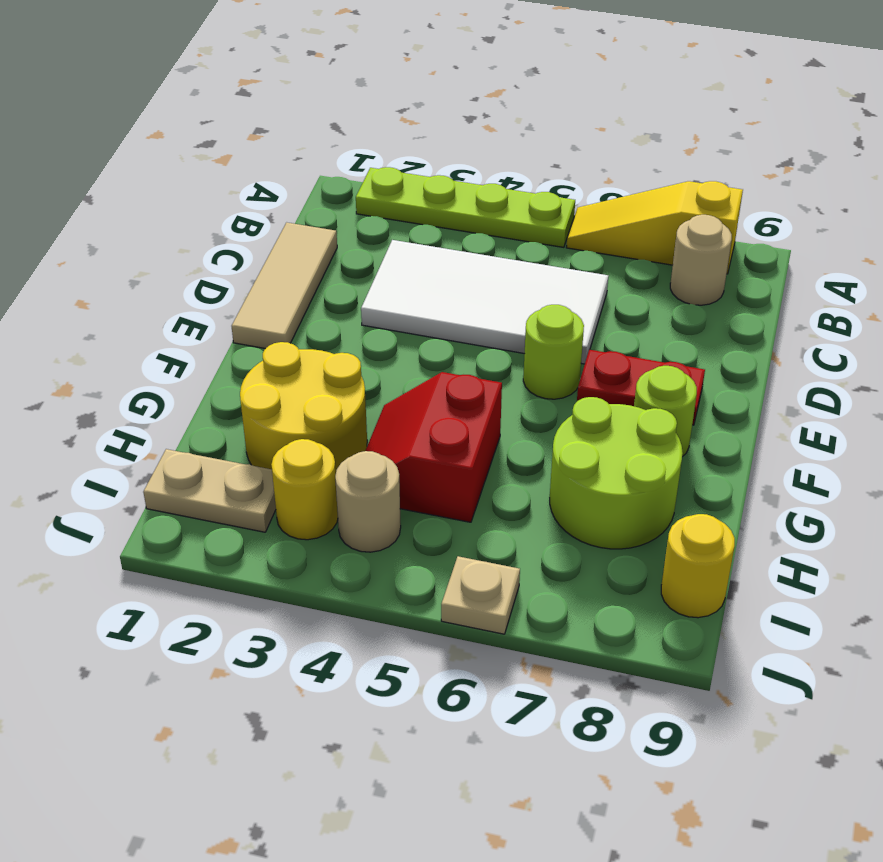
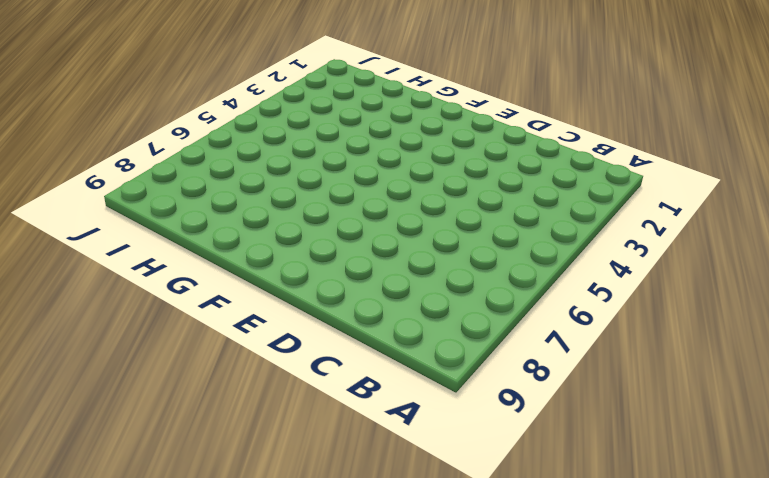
none -> lime plate A2:A5 level 1
none -> yellow slope A6:A8 level 1 top 8
none -> tan round brick B8 level 1

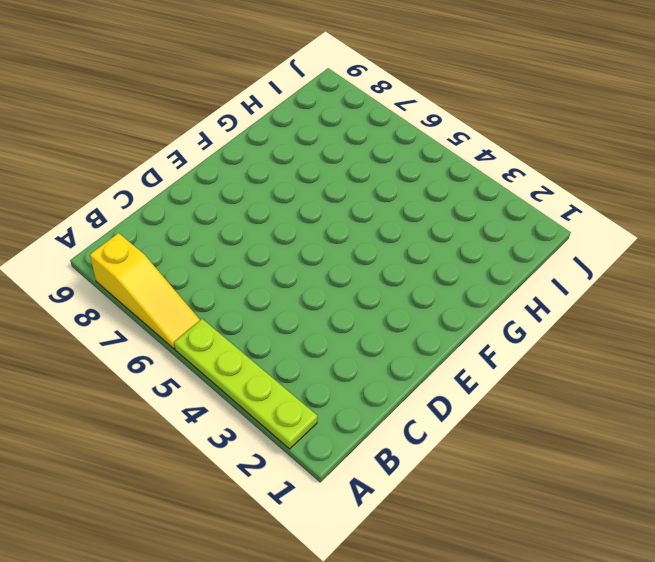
none -> tan round brick B8 level 1
none -> tan tile C1:E1 level 1
none -> white tile C3:D6 level 1

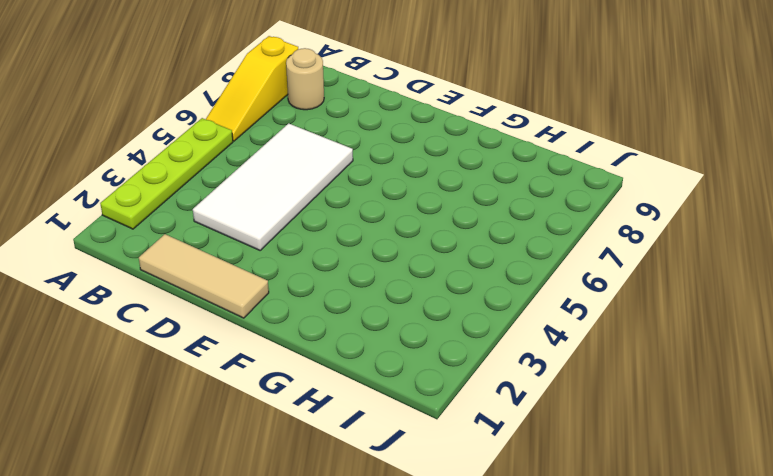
none -> lime round brick E6 level 1
none -> red plate E7:E8 level 1
none -> lime round brick F8 level 1

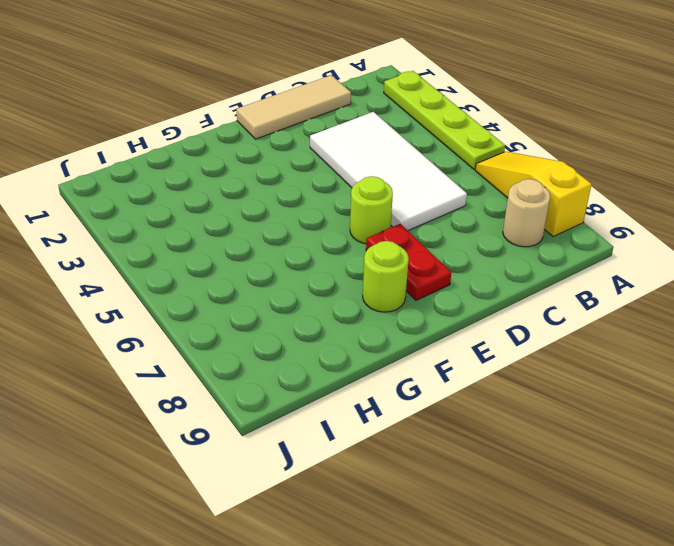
none -> yellow round brick G2:H3 level 1
none -> red slope G4:H5 level 1 top 5
none -> lime round brick G7:H8 level 1

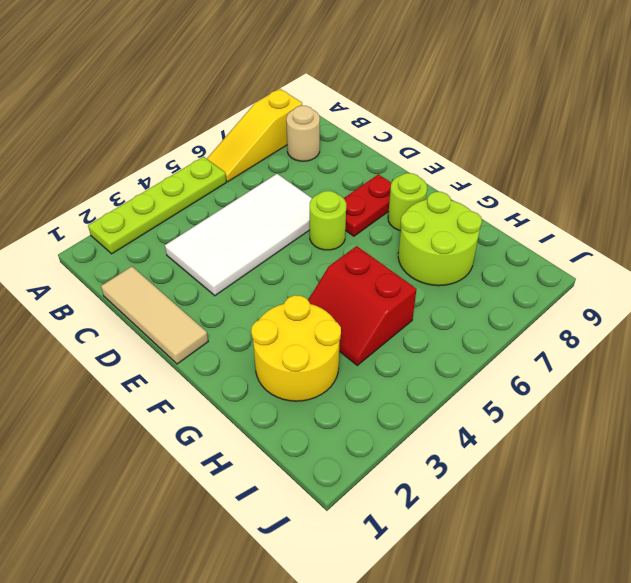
none -> tan plate I1:I2 level 1
none -> yellow round brick I3 level 1
none -> tan round brick I4 level 1

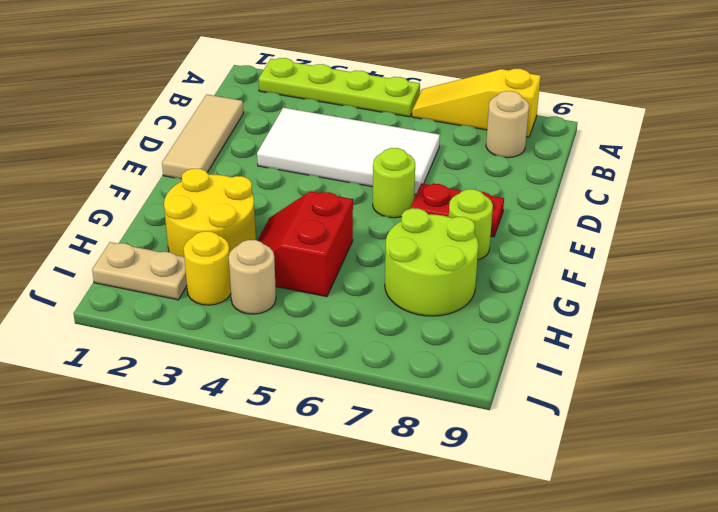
none -> yellow round brick I9 level 1
none -> tan plate J6 level 1

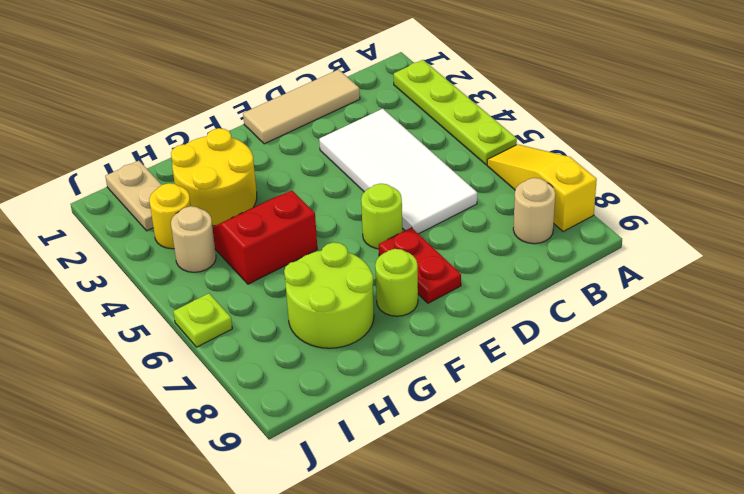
lime plate J6 level 1 -> tan plate J6 level 1
none -> yellow round brick I9 level 1

